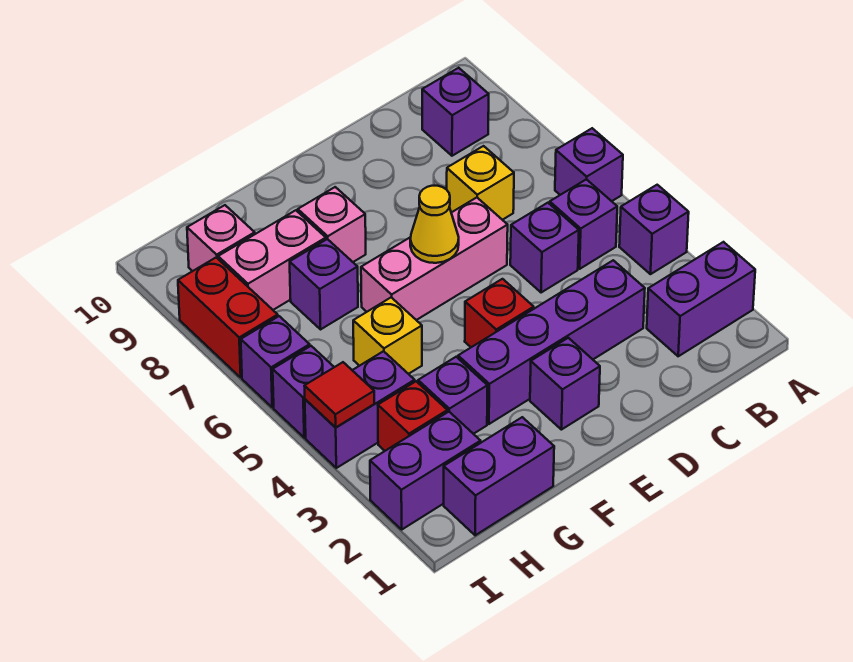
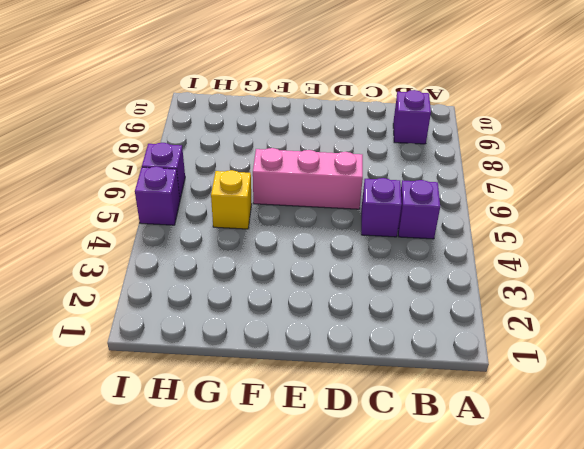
none -> purple brick A2:B2 level 1
none -> purple brick A4 level 1
none -> purple brick A6 level 1

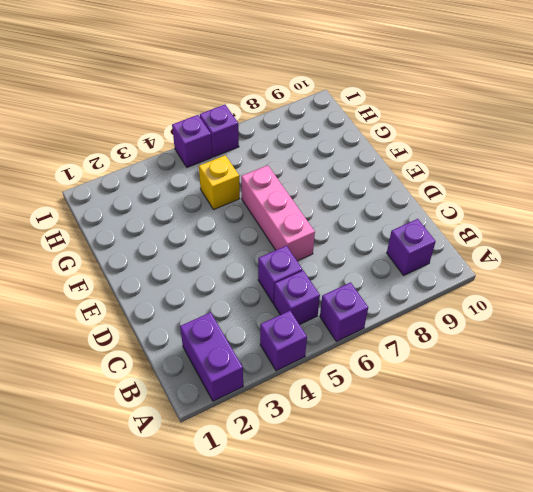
none -> purple brick C3:F3 level 1
none -> yellow brick C7 level 1
none -> purple brick E2 level 1

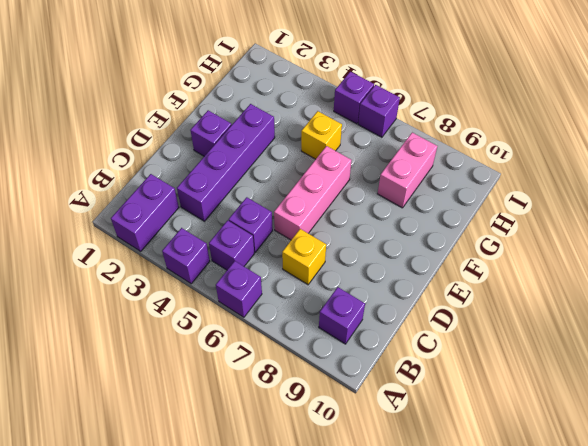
none -> red brick E4 level 1
none -> pink brick F8 level 1
none -> purple brick G1:H1 level 1

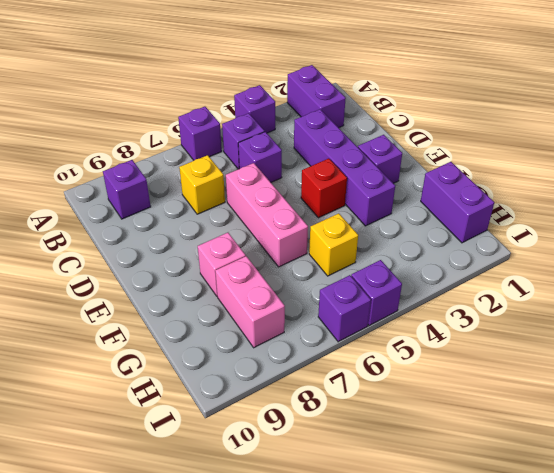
none -> purple brick G3 level 1
none -> purple brick G7 level 1
none -> purple brick H2:I2 level 1

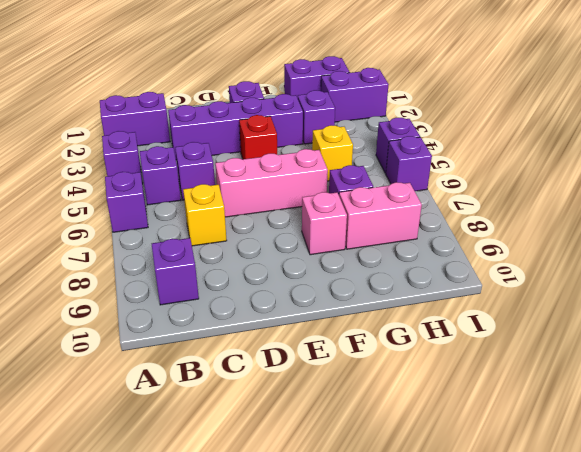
none -> red brick H3 level 1
none -> purple brick H4:I4 level 1
none -> pink brick H9 level 1

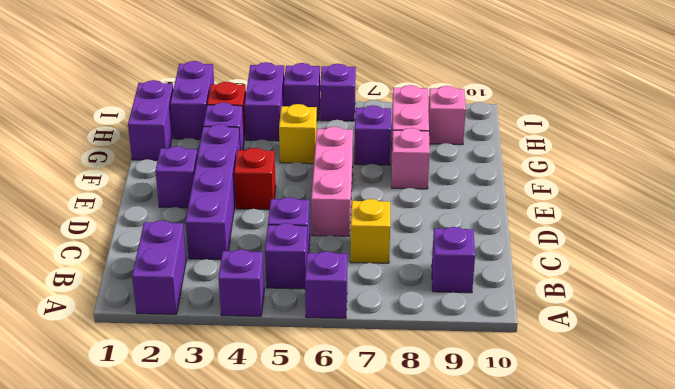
none -> red brick I7:I8 level 1
none -> yellow cone E6 level 2
none -> red tile I4 level 2

